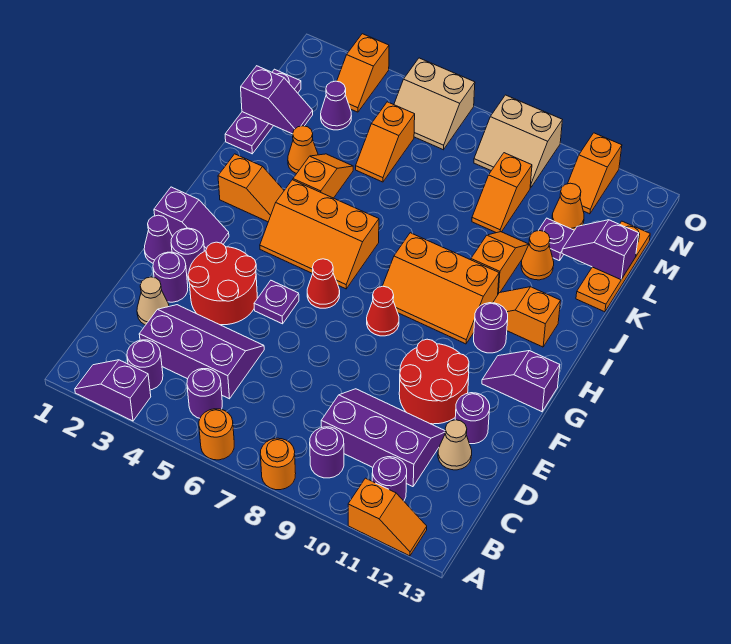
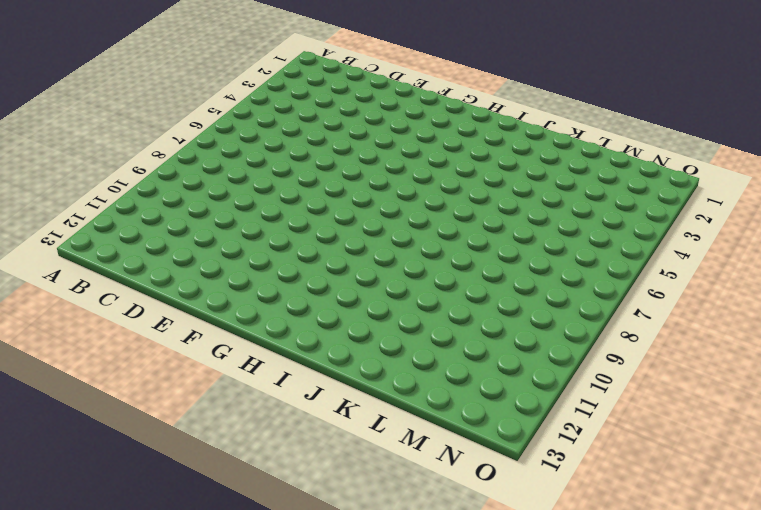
none -> purple slope A2:A3 level 1 top 3
none -> orange round brick A6 level 1
none -> orange round brick A8 level 1
none -> orange slope A11:A12 level 1 top 11

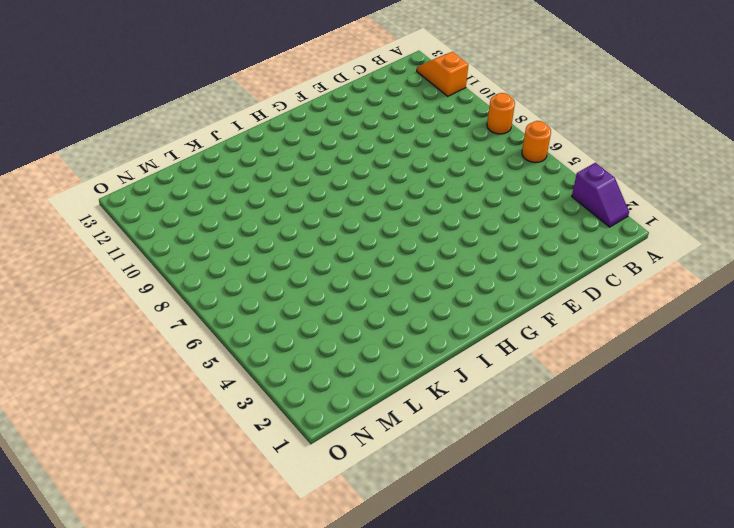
none -> purple round brick B3 level 1
none -> purple round brick B5 level 1
none -> purple round brick B9 level 1
none -> purple round brick B11 level 1

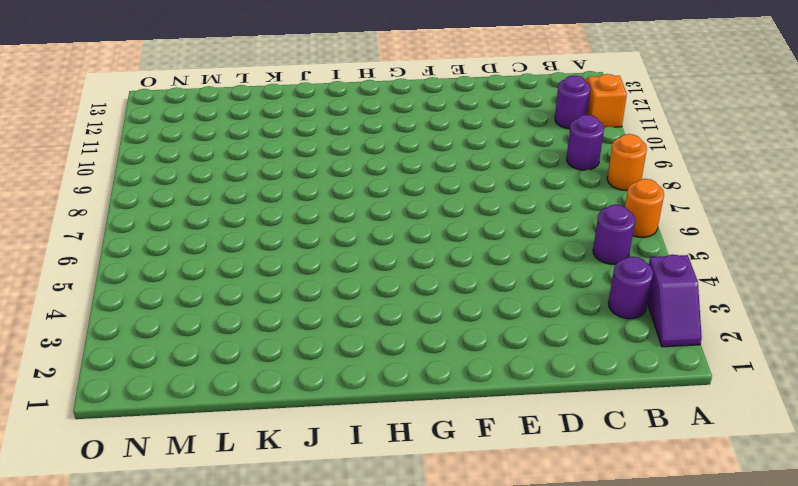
none -> purple slope C3:D5 level 1 top C
none -> purple slope C9:D11 level 1 top C
none -> tan cone D2 level 1
none -> tan cone D12 level 1

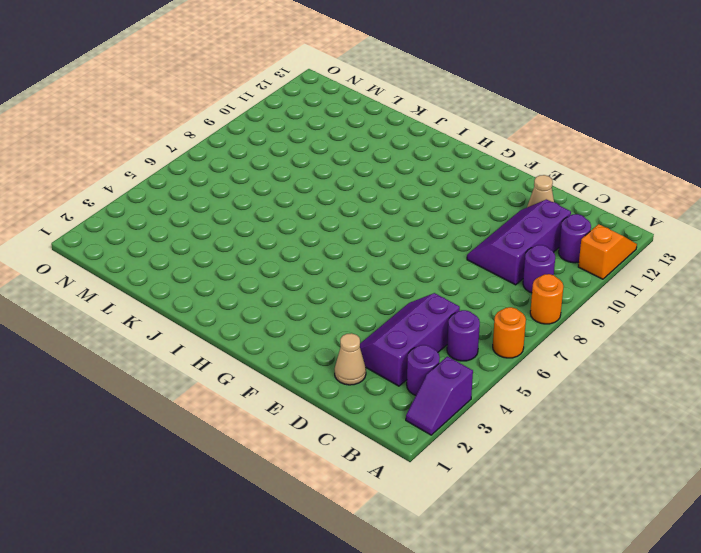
none -> purple round brick E2 level 1
none -> red round brick E3:F4 level 1
none -> red round brick E10:F11 level 1
none -> purple round brick E12 level 1

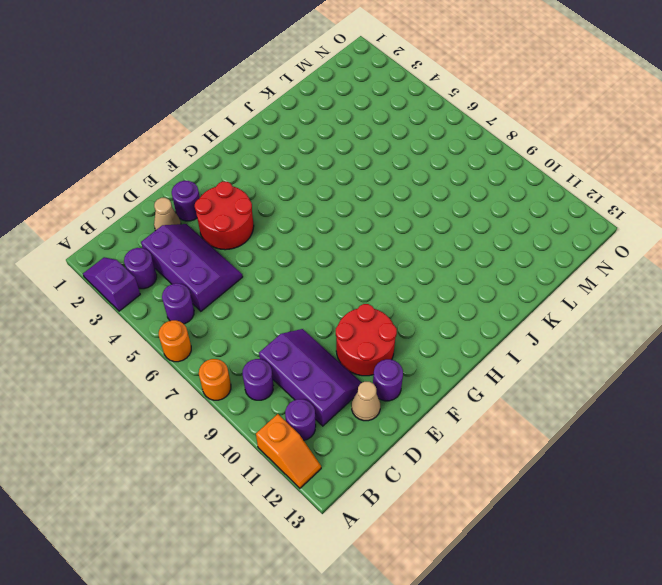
none -> purple cone F1 level 1
none -> purple round brick F2 level 1
none -> purple plate F5 level 1
none -> purple slope G1:G2 level 1 top 1

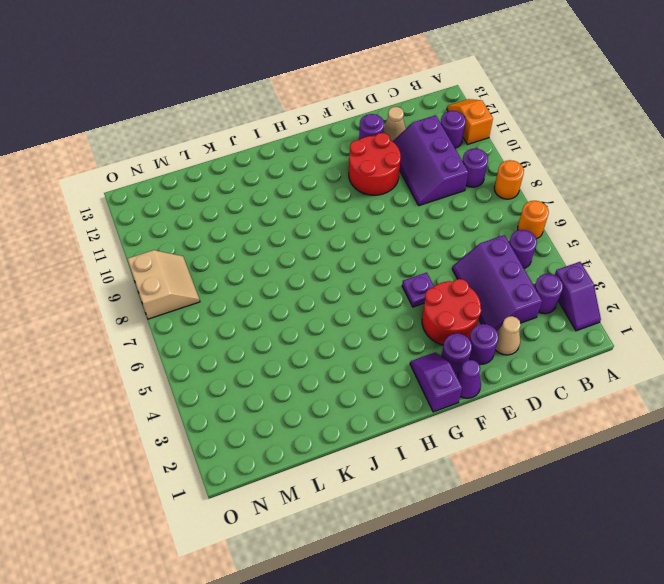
none -> red cone G6 level 1
none -> red cone G8 level 1
none -> purple slope G12:G13 level 1 top 13
none -> orange slope H4:I6 level 1 top I

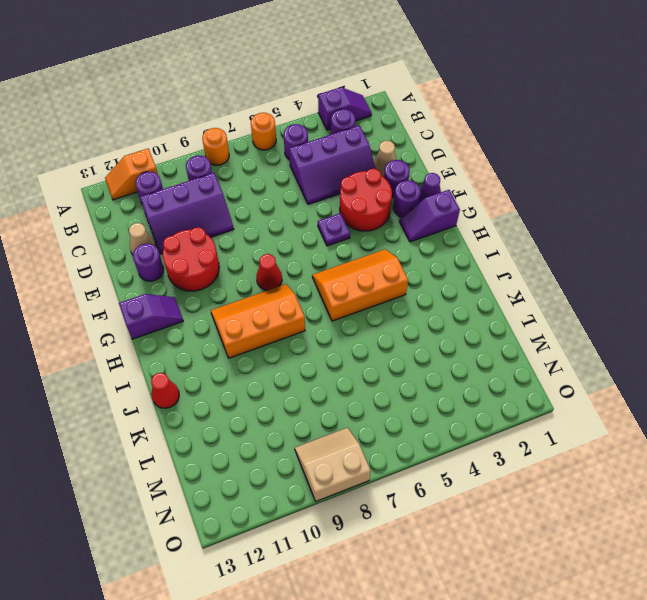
red cone J13 level 1 -> red cone G6 level 1
none -> purple round brick H11 level 1
none -> orange slope I2:I3 level 1 top 2
none -> orange slope I11:I12 level 1 top 12
none -> orange slope J4:K4 level 1 top J

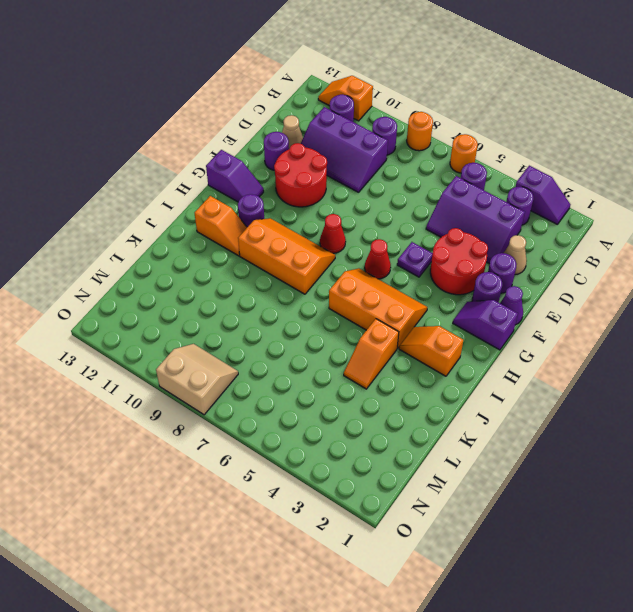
none -> orange slope J10:K10 level 1 top J
none -> purple plate K1:M1 level 1
none -> orange cone K3 level 1
none -> orange cone K11 level 1

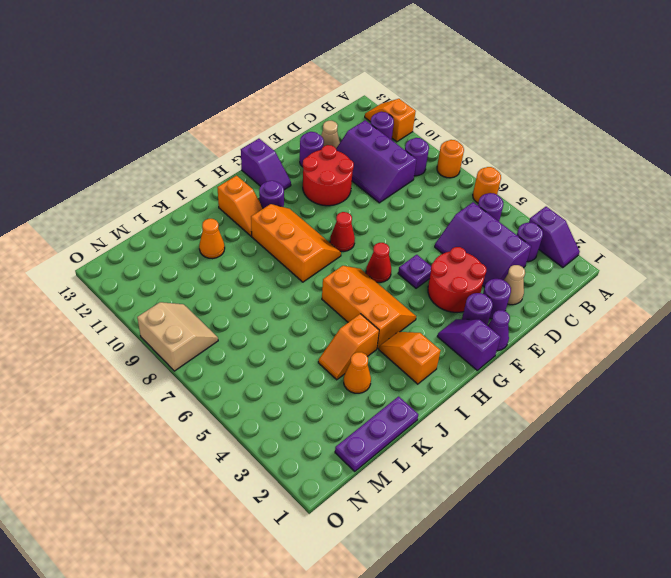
none -> orange slope J10:K10 level 1 top J
none -> orange plate K13:M13 level 1
none -> orange slope L5:M5 level 1 top M
none -> orange slope L9:M9 level 1 top M

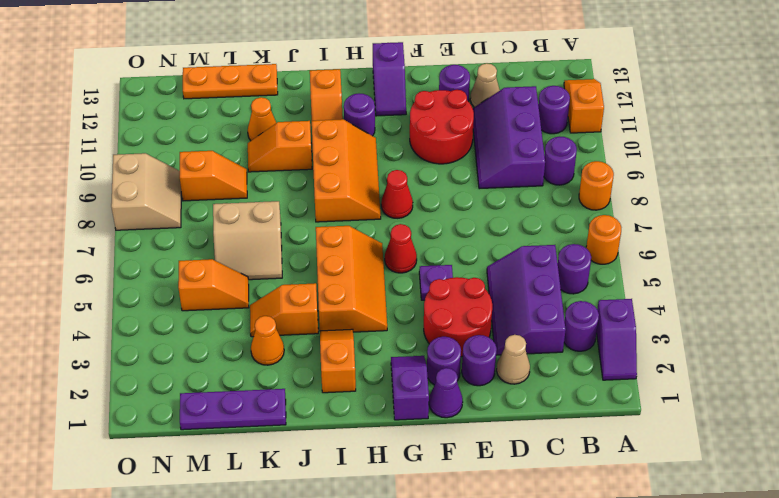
tan slope K6:L7 level 1 top 7 -> tan slope N5:O6 level 1 top O
none -> purple plate L11 level 1
none -> purple cone M3 level 1
none -> orange cone M11 level 1
none -> orange slope N3:O3 level 1 top O

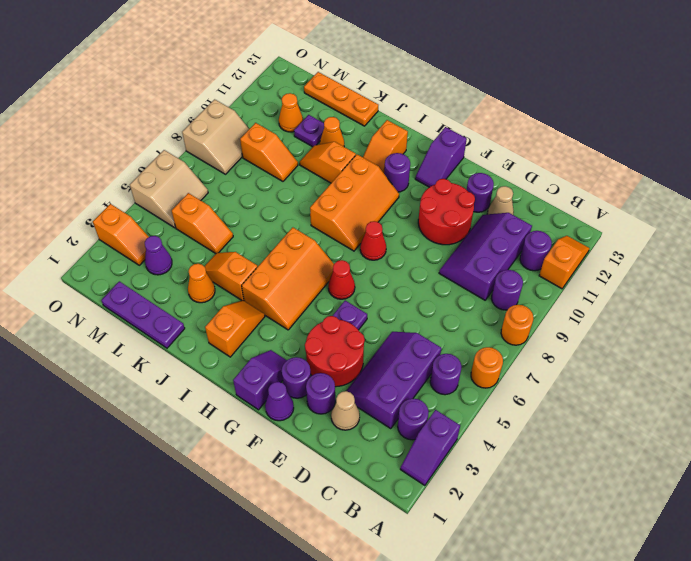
none -> orange slope N11:O11 level 1 top O
none -> purple slope L1:L2 level 2 top 1
none -> purple slope L12:L13 level 2 top 13

